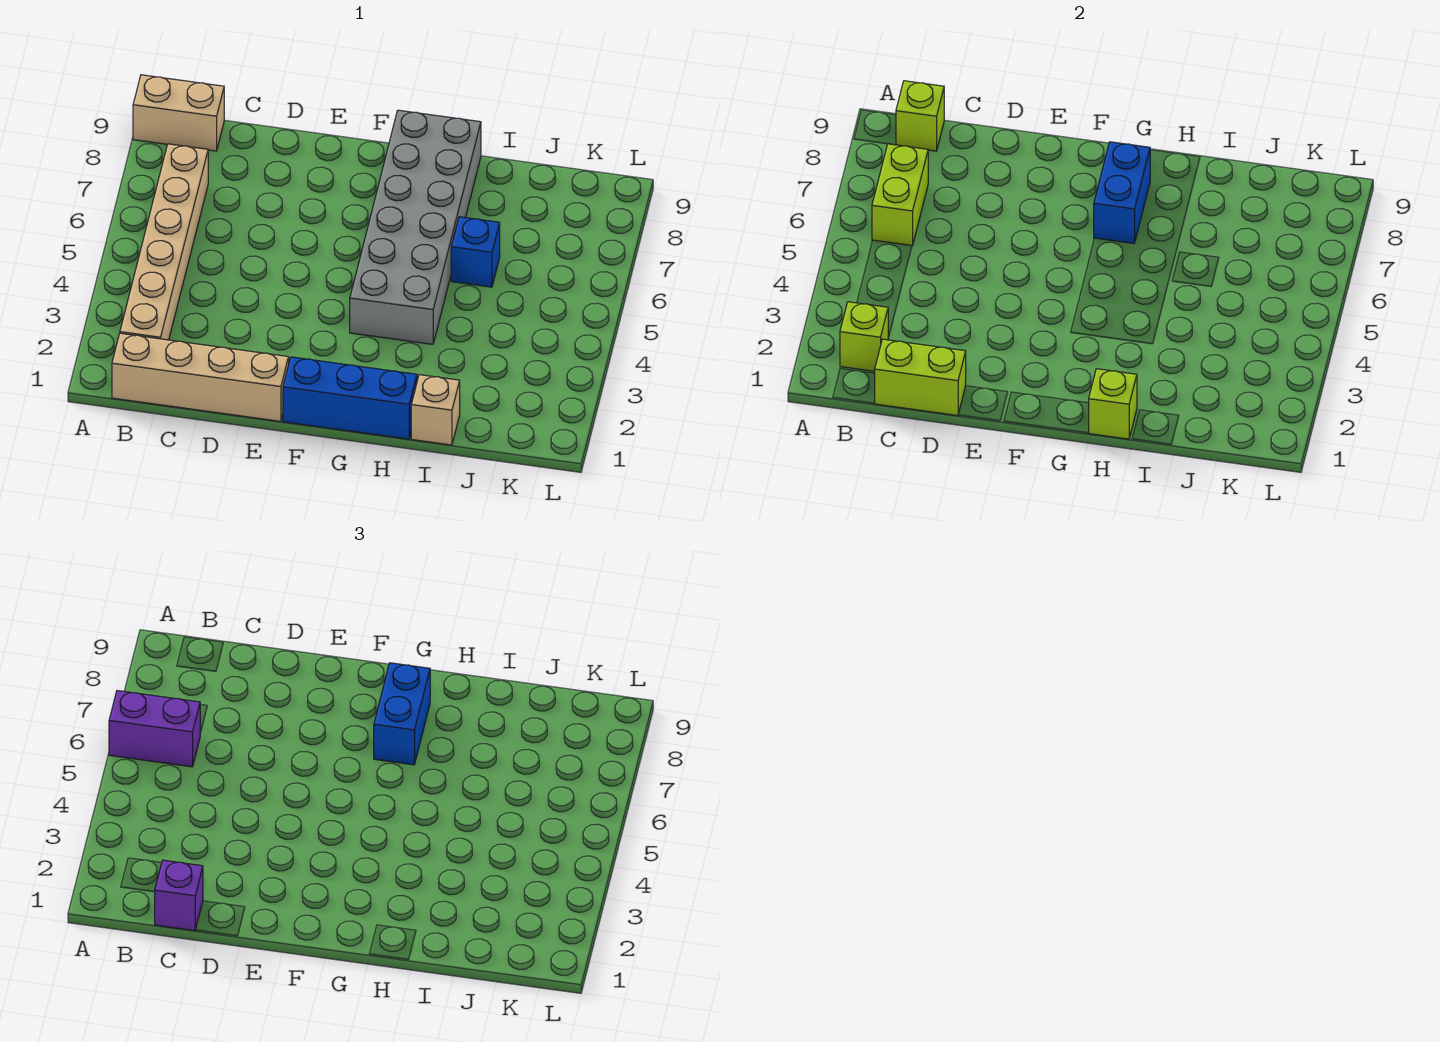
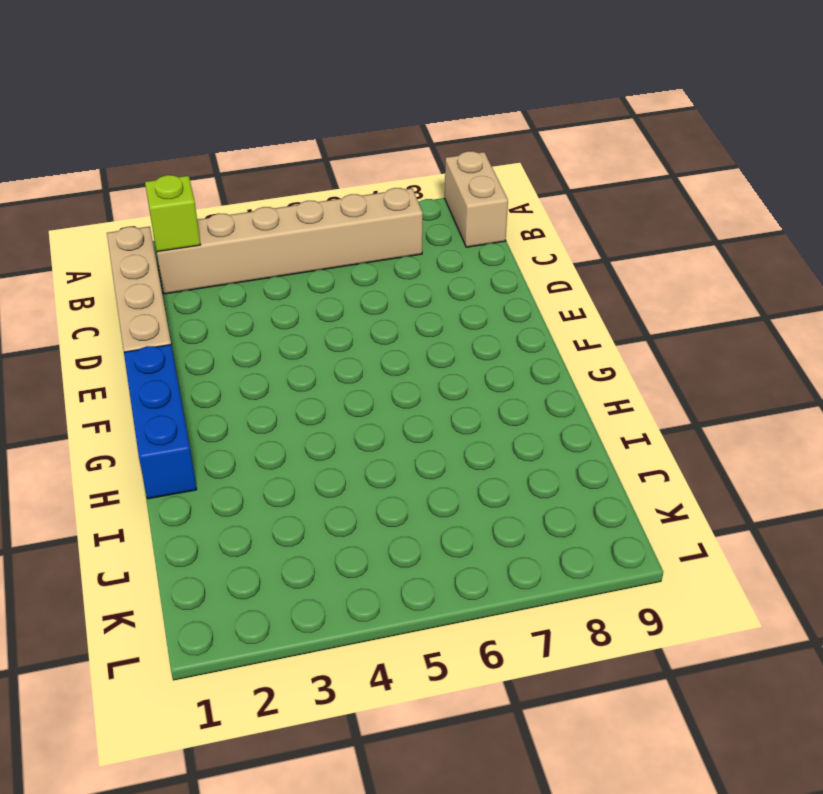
none -> grey brick G4:H9 level 1
none -> tan brick I1 level 1
none -> blue brick I6 level 1

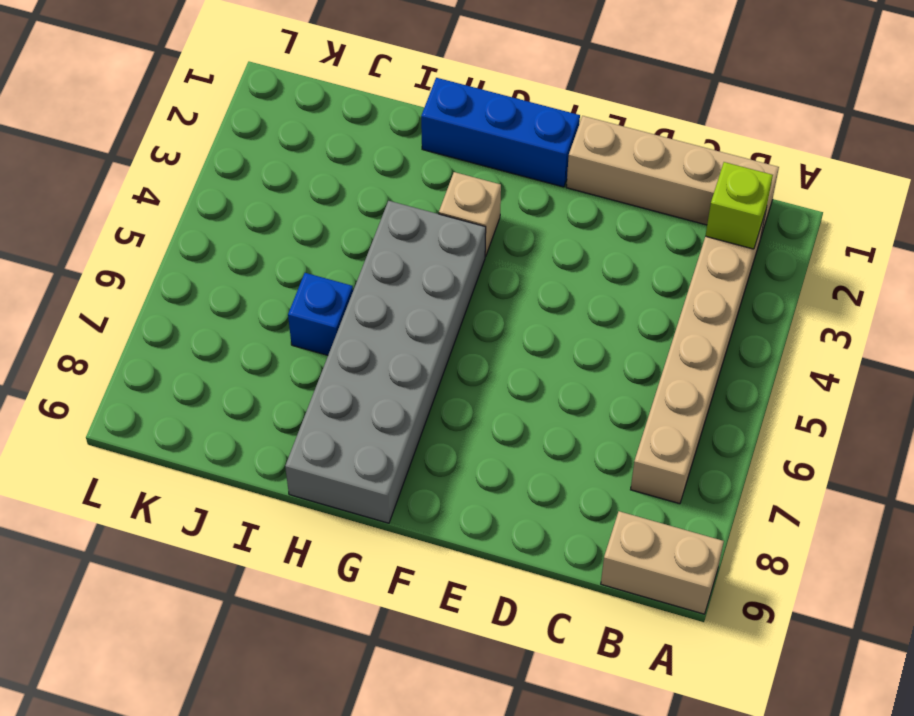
tan brick G3 level 1 -> tan brick I1 level 1
none -> lime brick B6:B7 level 2
none -> lime brick B9 level 2
none -> lime brick C1:D1 level 2

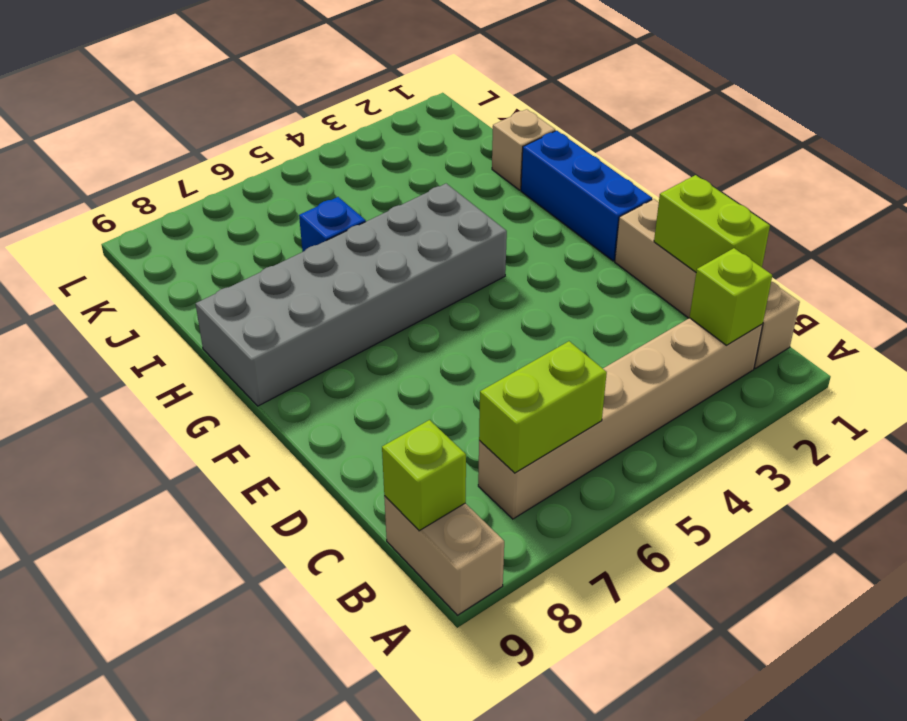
none -> blue brick G7:G8 level 2
none -> lime brick H1 level 2
none -> purple brick A6:B6 level 3

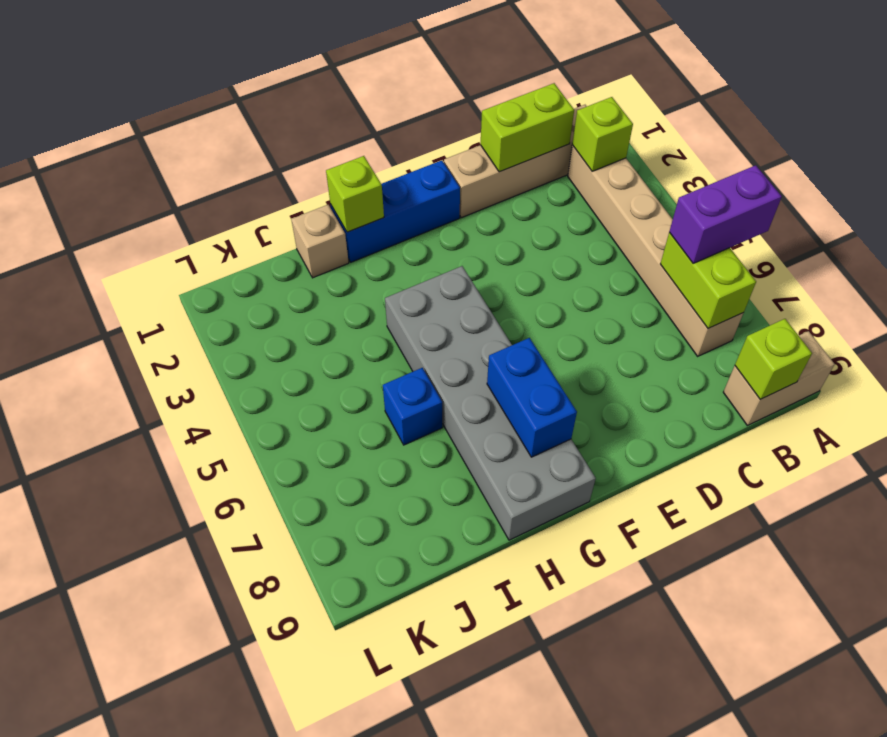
none -> purple brick C1 level 3
none -> blue brick G7:G8 level 3

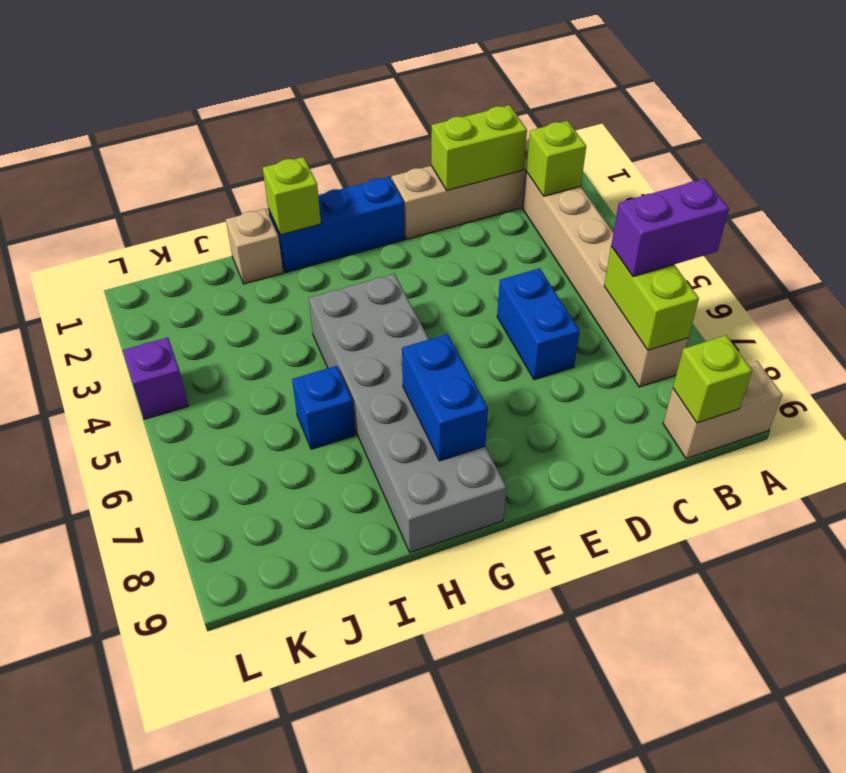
blue brick D5:D6 level 1 -> blue brick G7:G8 level 3
purple brick L4 level 1 -> purple brick C1 level 3

